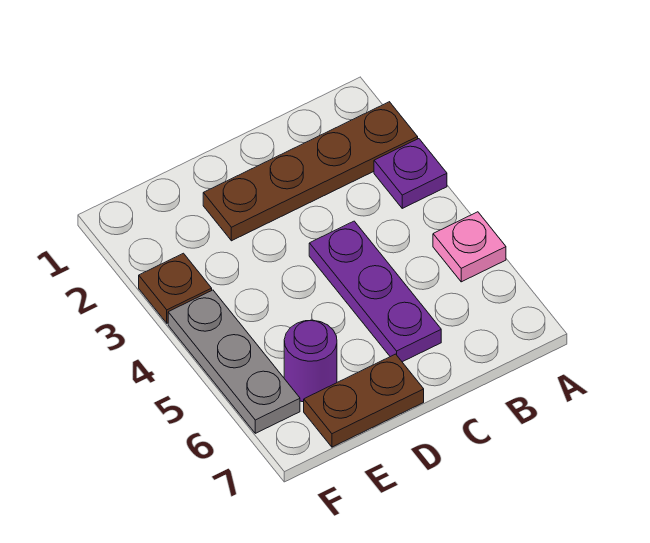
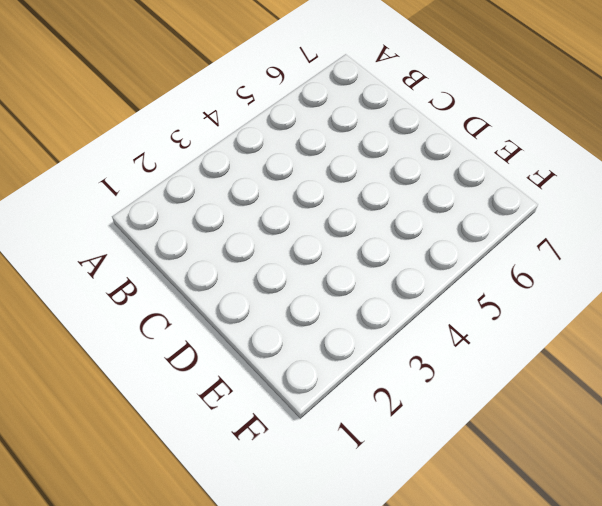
none -> brown plate A2:D2 level 1
none -> purple plate A3 level 1

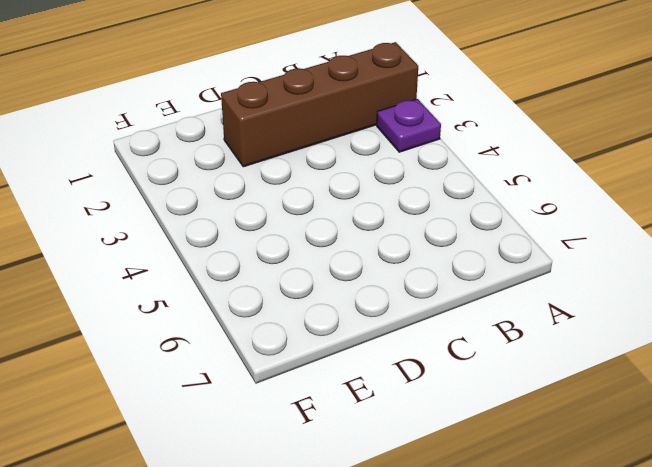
brown brick A2:D2 level 1 -> brown plate A2:D2 level 1
none -> pink plate A5 level 1
none -> purple plate C4:C6 level 1

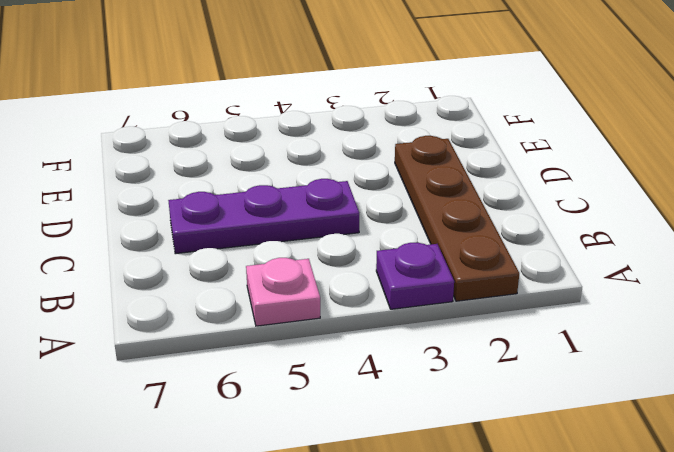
none -> brown plate D7:E7 level 1
none -> purple round brick E6 level 1

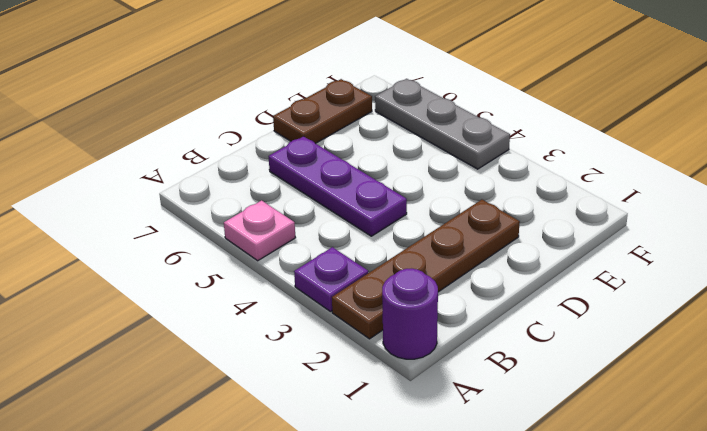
purple round brick A1 level 1 -> purple round brick E6 level 1
none -> brown plate F3 level 1

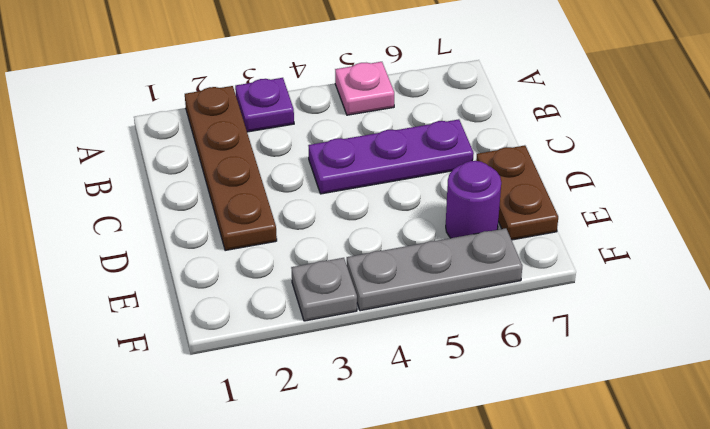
grey plate F3 level 1 -> brown plate F3 level 1

